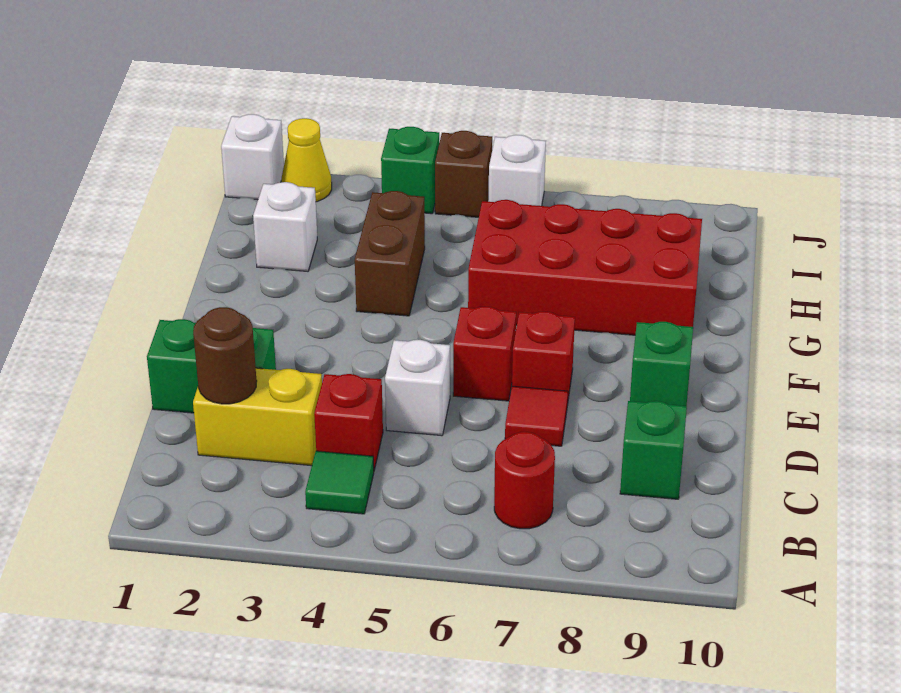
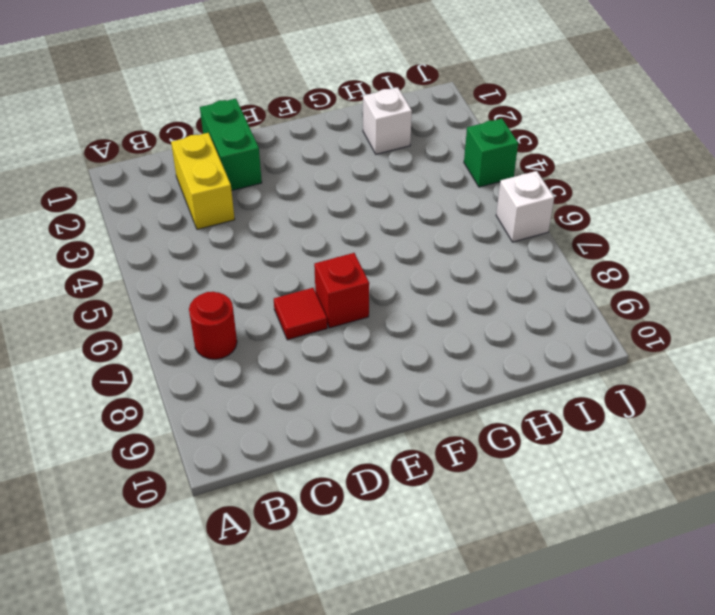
none -> green tile B4 level 1
none -> red brick C4 level 1
none -> green brick C9 level 1

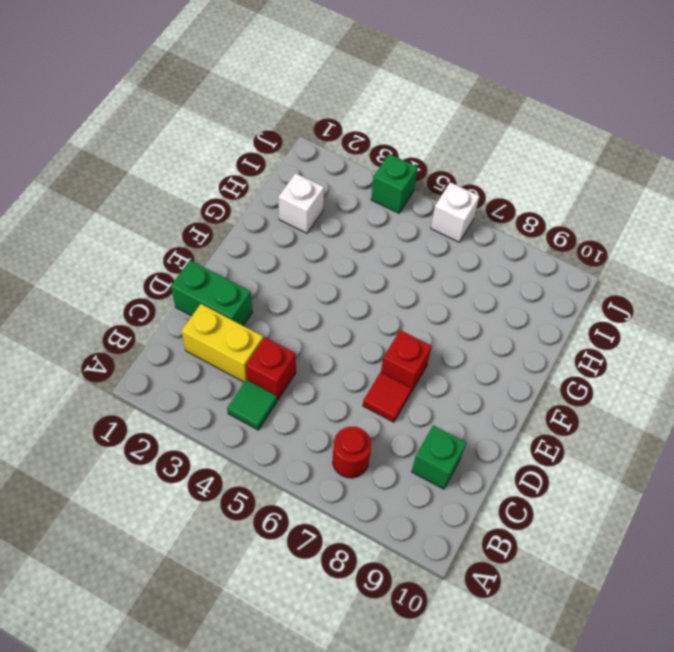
none -> white brick D5 level 1
none -> red brick E6 level 1
none -> green brick E9 level 1

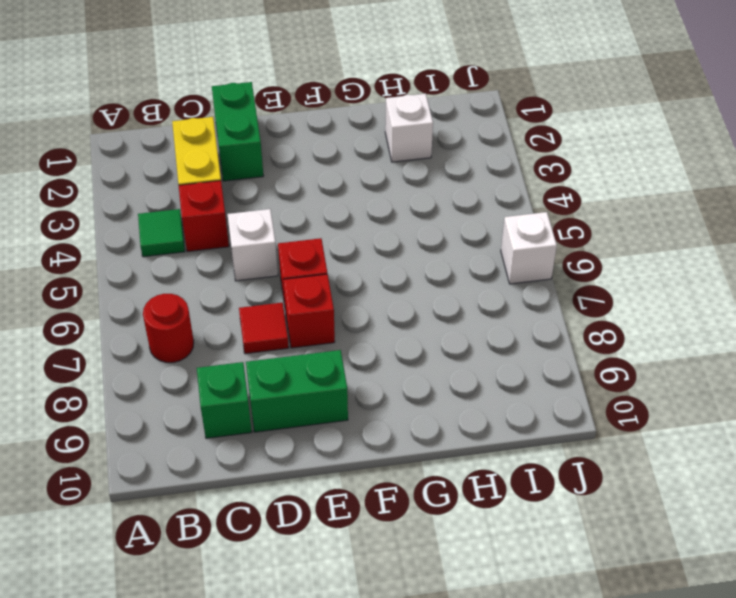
green brick D9:E9 level 1 -> green brick E9 level 1
none -> brown brick G4:H4 level 1
none -> red brick G6:H9 level 1
none -> white brick J1 level 1

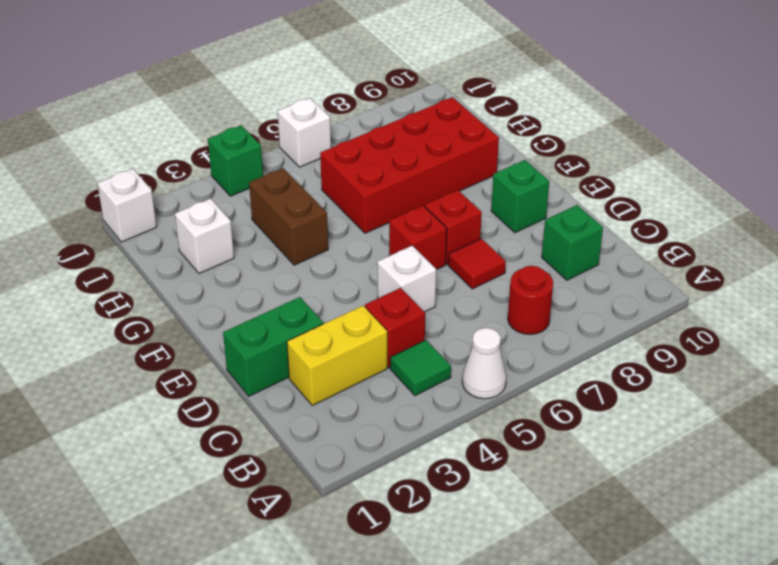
white cone A5 level 1 -> none
none -> yellow cone J2 level 1
none -> brown brick J5 level 1
none -> brown round brick C2 level 2

